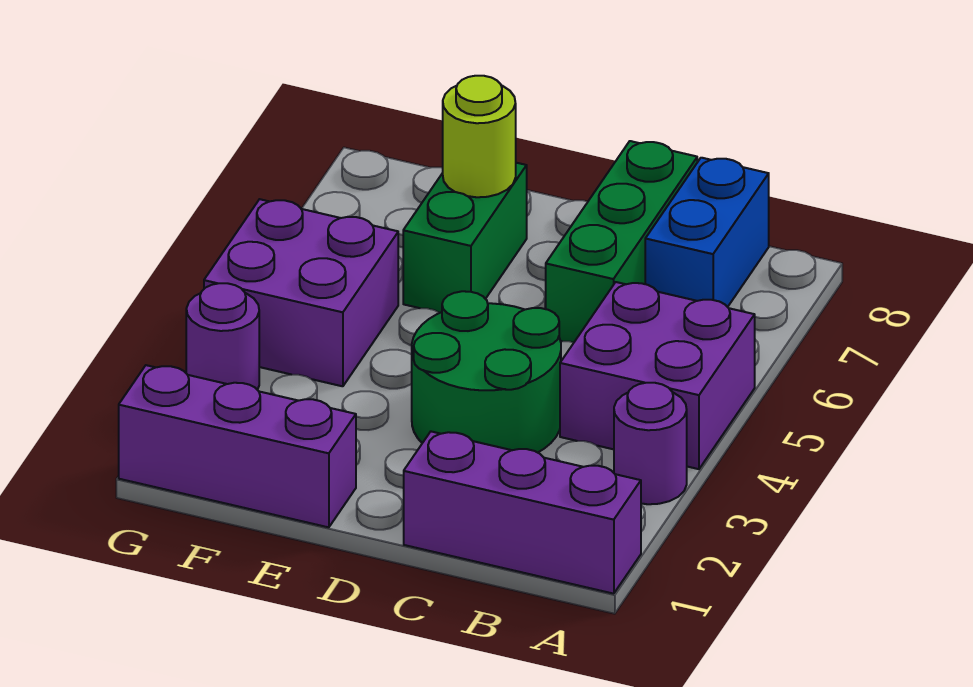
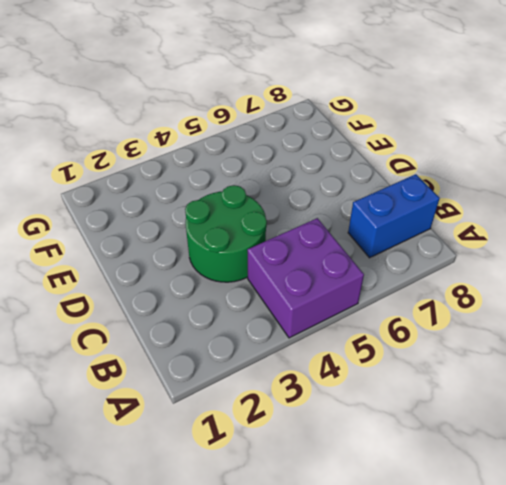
none -> purple brick A1:C1 level 1
none -> purple round brick A3 level 1

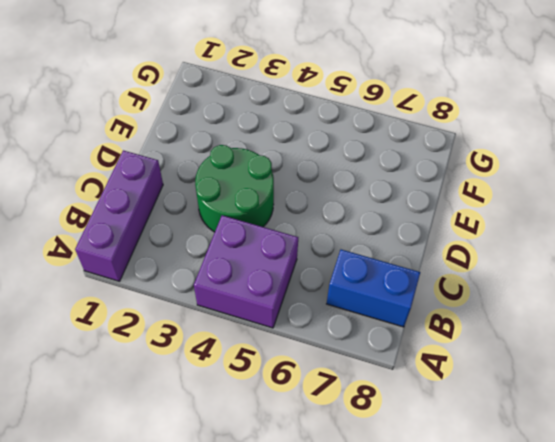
none -> purple round brick A3 level 1
none -> green brick C6:C8 level 1

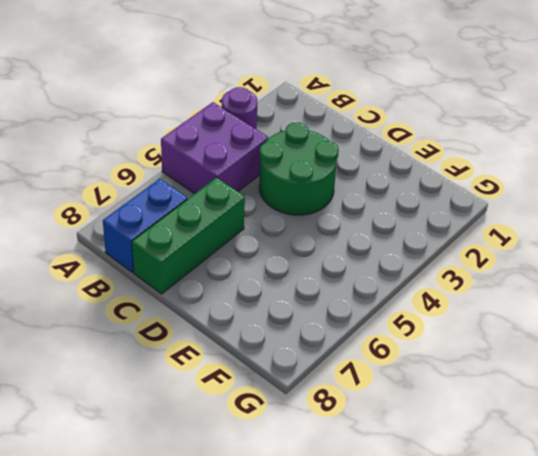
none -> purple brick A1:C1 level 1
none -> purple brick E1:G1 level 1

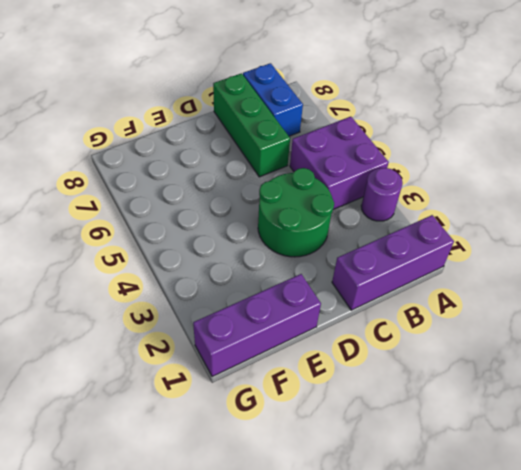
none -> green brick E6:E7 level 1
none -> purple brick F4:G5 level 1

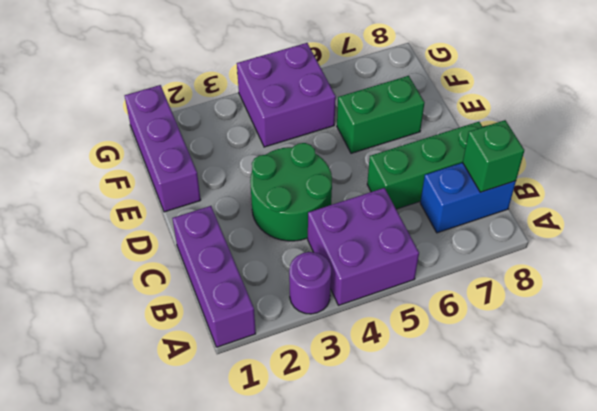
green brick B8 level 2 -> none
none -> purple round brick G3 level 1
none -> lime round brick E7 level 2

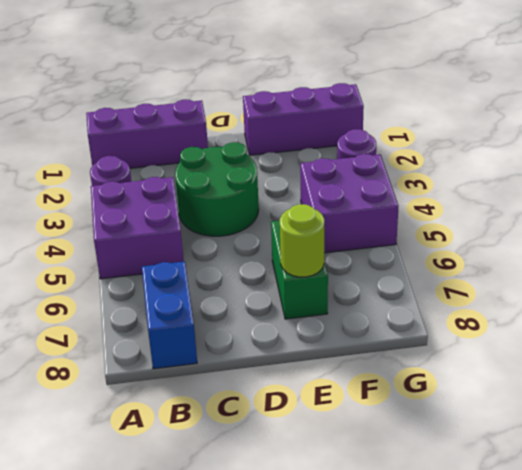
none -> green brick C6:C8 level 1

